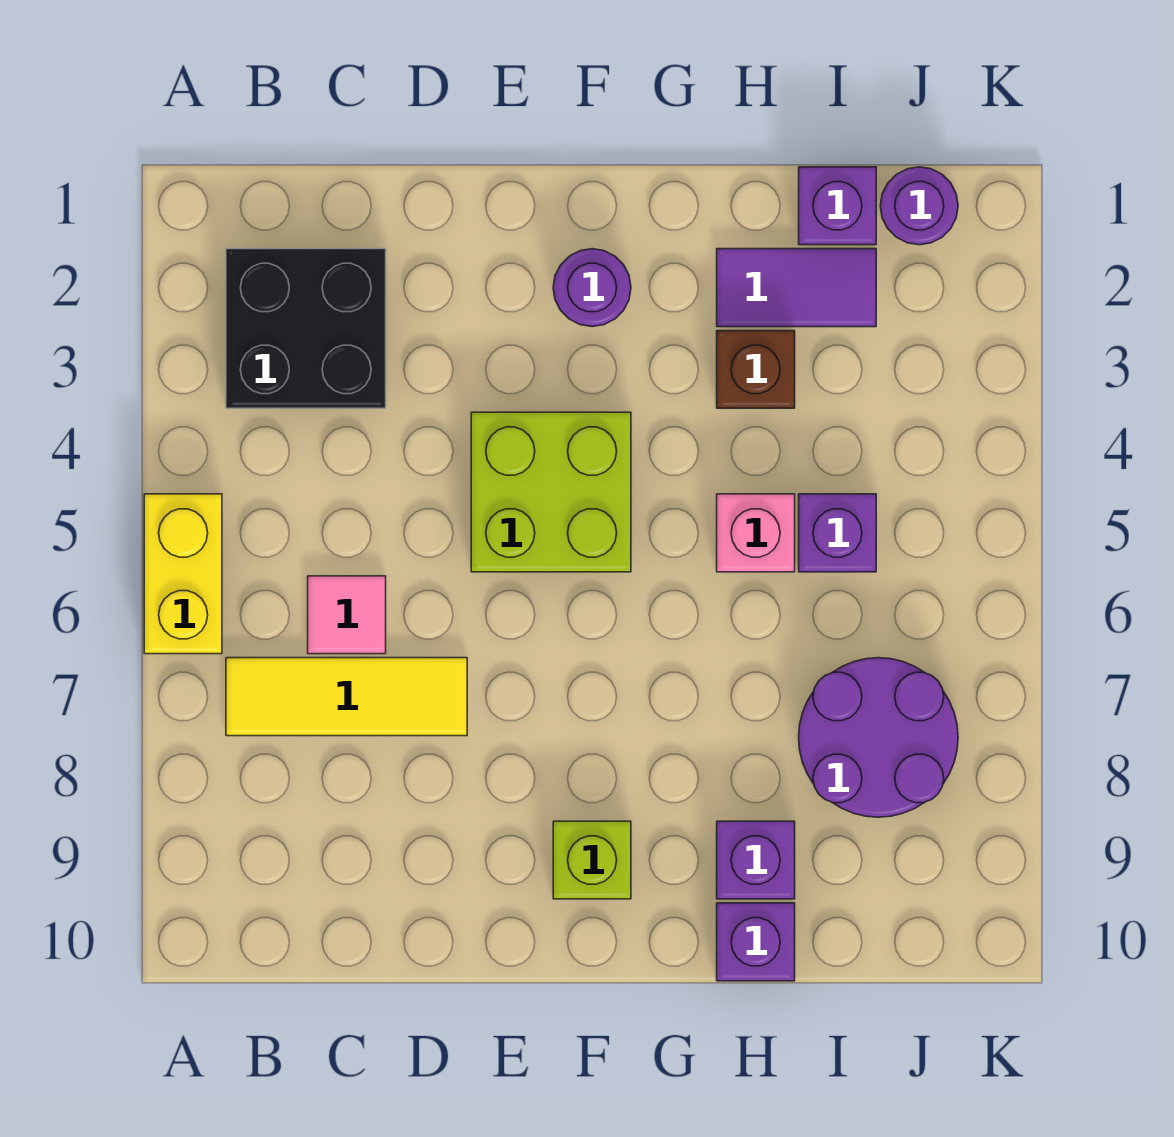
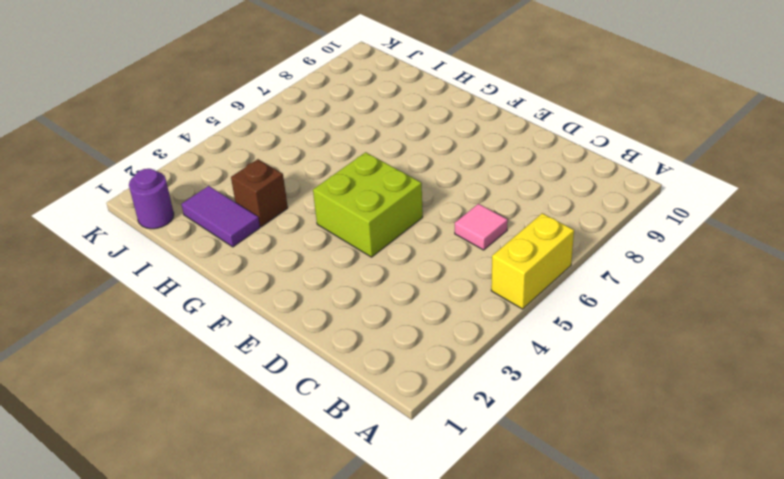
none -> black brick B2:C3 level 1
none -> yellow tile B7:D7 level 1
none -> purple round brick F2 level 1

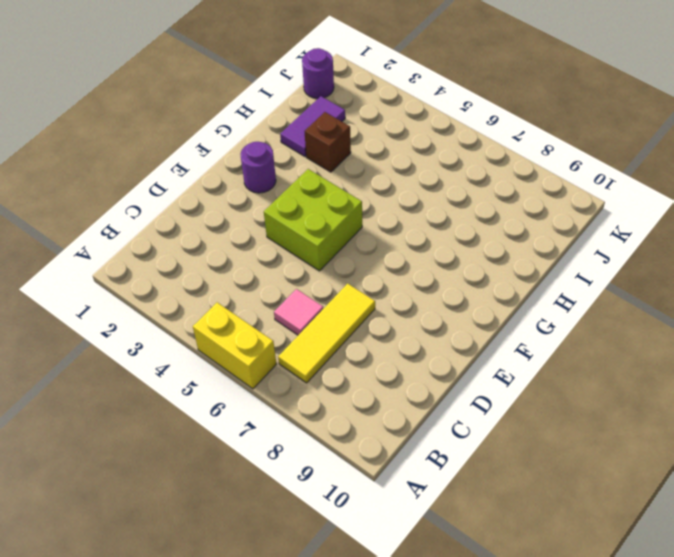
none -> black brick B2:C3 level 1
none -> lime brick F9 level 1
none -> pink brick H5 level 1

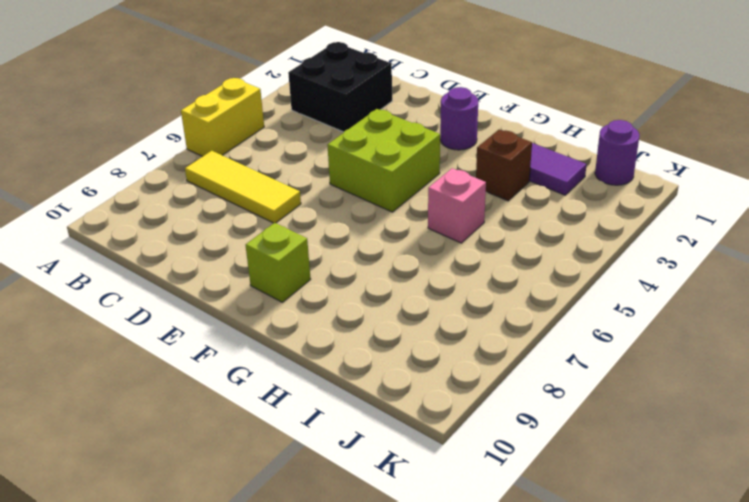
none -> pink tile C6 level 1
none -> purple brick H9 level 1
none -> purple brick H10 level 1

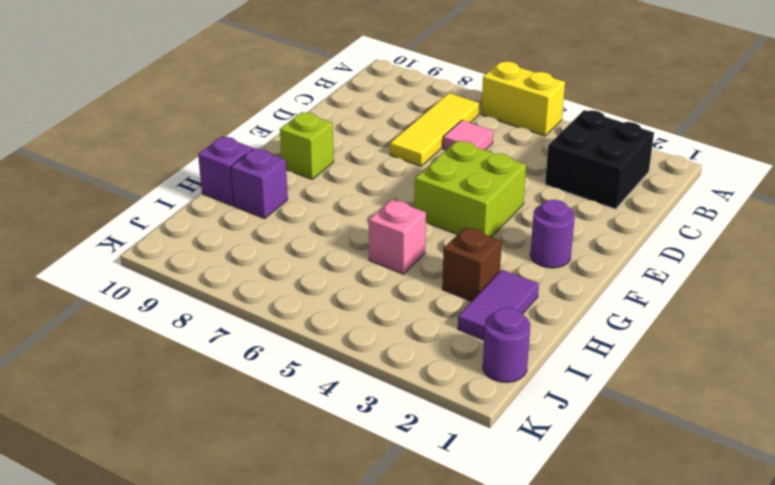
none -> purple brick I1 level 1
none -> purple brick I5 level 1
none -> purple round brick I7:J8 level 1

